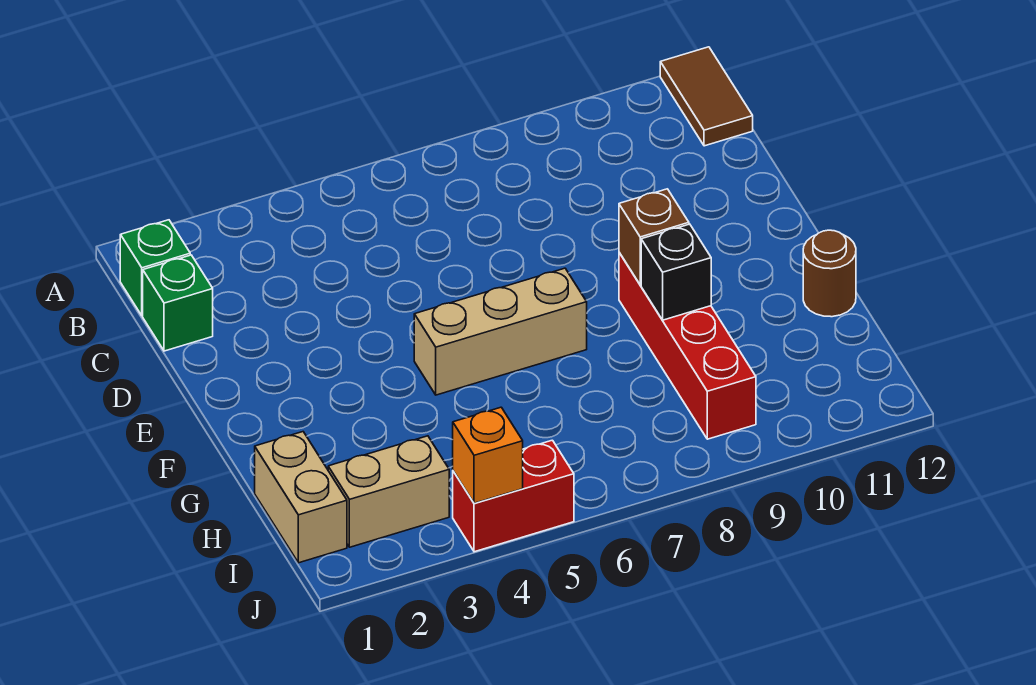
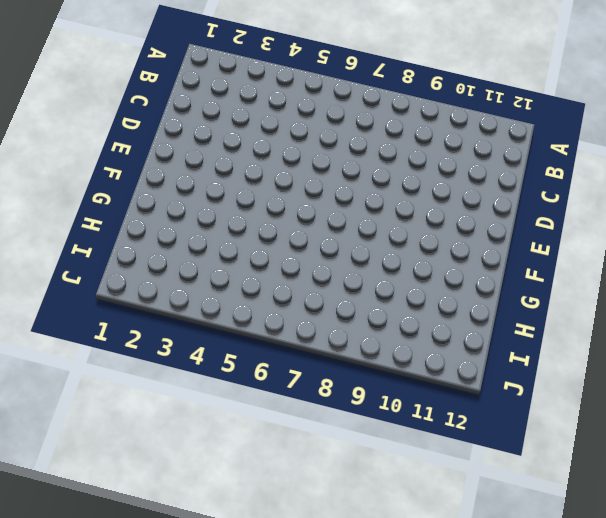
none -> brown tile A12:B12 level 1
none -> green brick B1 level 1
none -> green brick C1 level 1

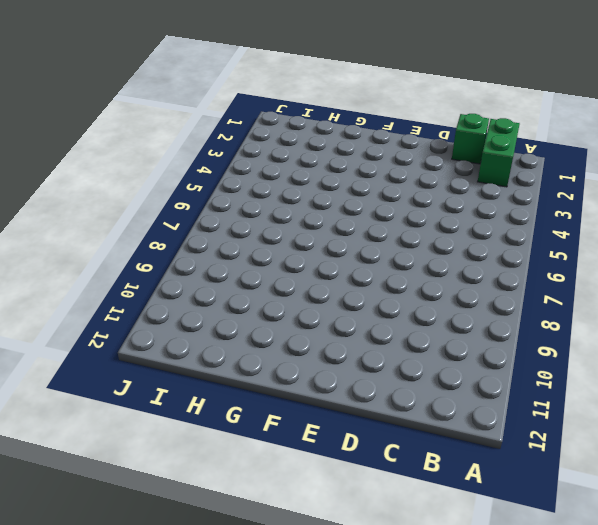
green brick B1:B2 level 1 -> green brick B1 level 1
none -> brown tile A12:B12 level 1
none -> tan brick F5:F7 level 1
none -> red brick F9:I9 level 1

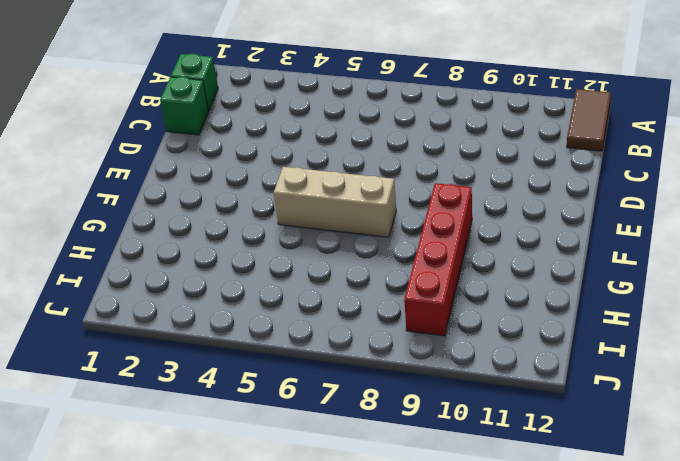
none -> brown round brick G12 level 1
none -> tan brick H1:I1 level 1
none -> tan brick I2:I3 level 1

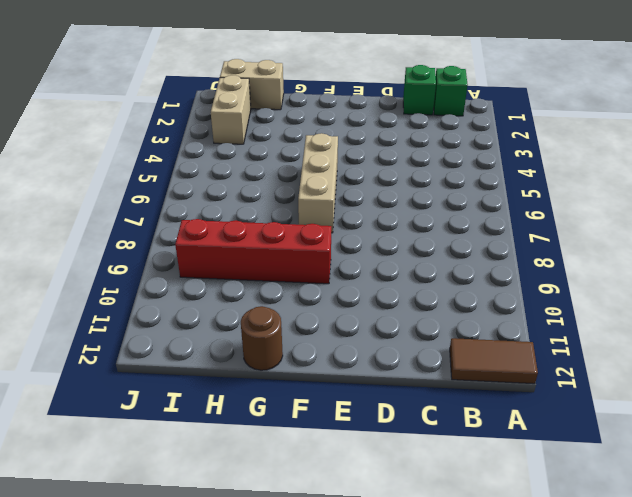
none -> red brick J4:J5 level 1
none -> brown brick F9 level 2
none -> black brick G9 level 2

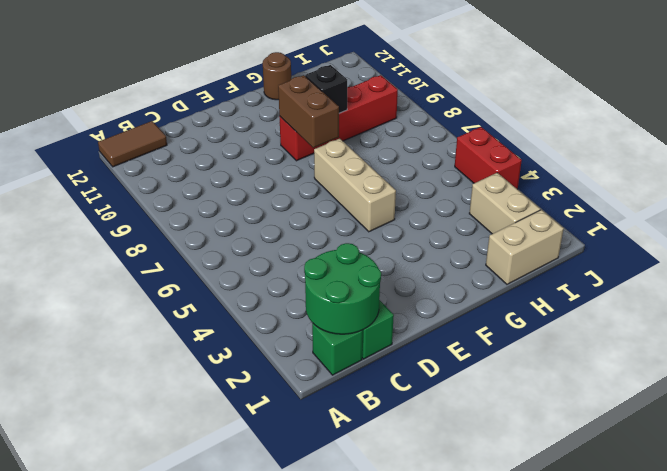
green round brick B1:C2 level 2 -> none
brown brick F8:F9 level 2 -> brown brick F9 level 2
none -> orange brick J4 level 2

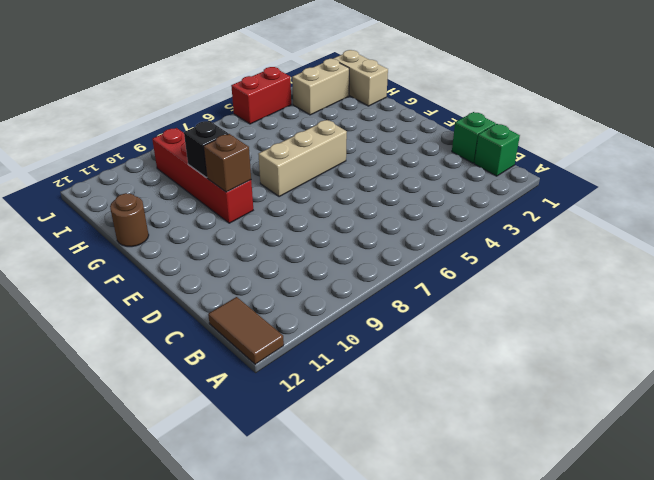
none -> orange brick J4 level 2

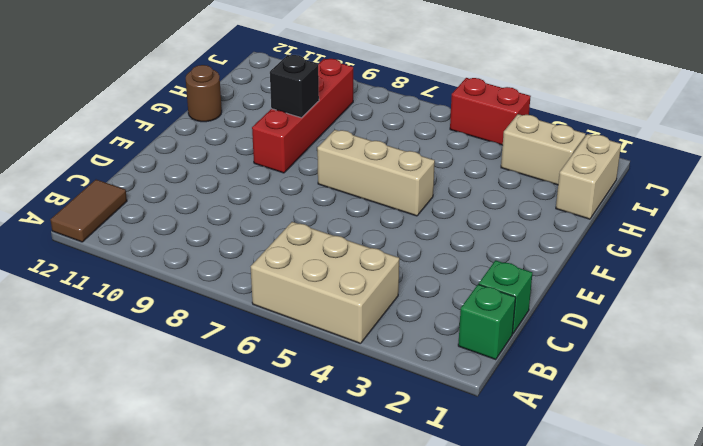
tan brick A4:B6 level 1 -> none
none -> brown brick F9 level 2
none -> orange brick J4 level 2

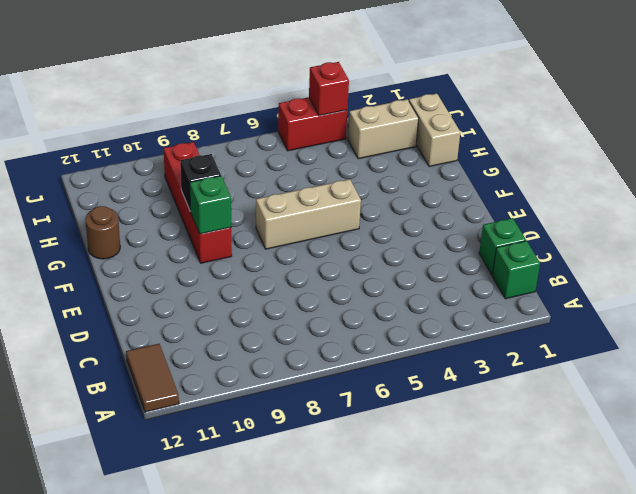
green brick F9 level 2 -> brown brick F9 level 2
red brick J4 level 2 -> orange brick J4 level 2

